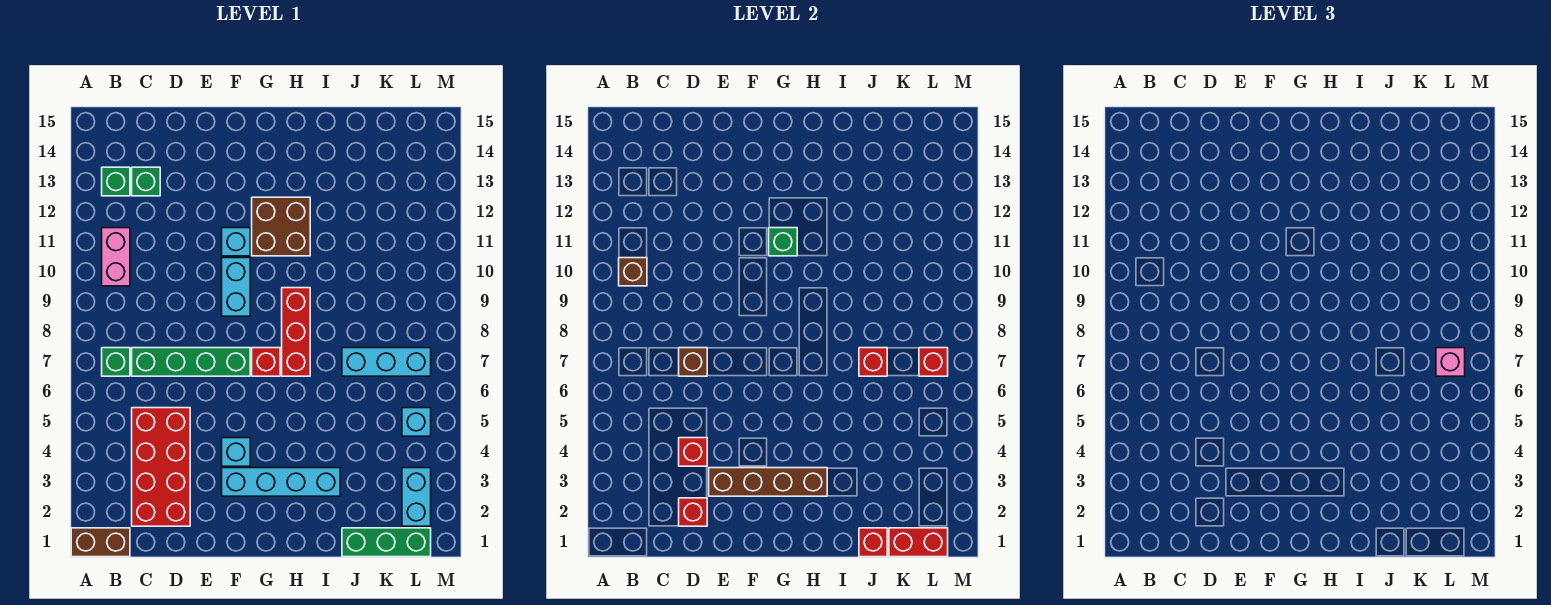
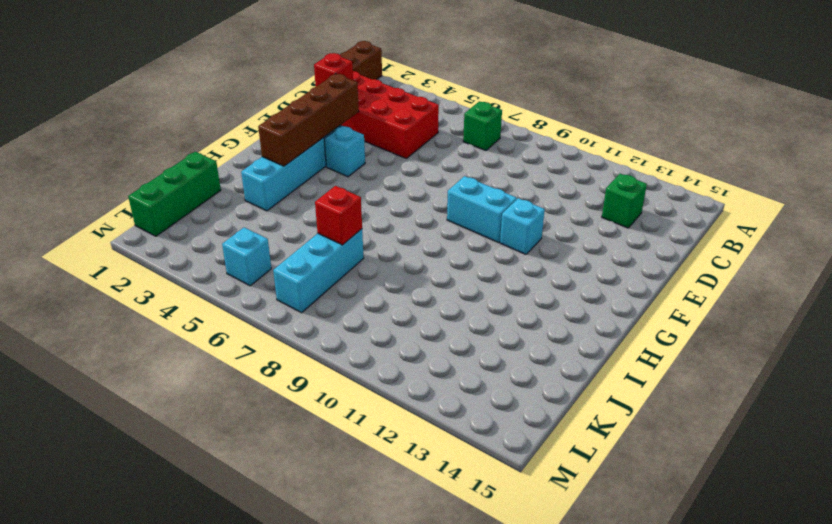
none -> pink brick B10:B11 level 1
none -> green brick B13 level 1
none -> green brick C7:F7 level 1

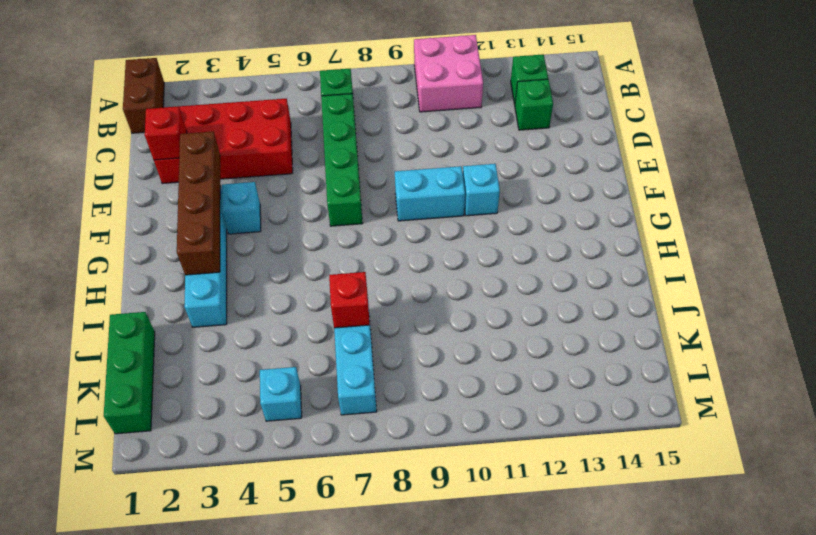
pink brick A10:B11 level 1 -> pink brick B10:B11 level 1
none -> red brick G7 level 1
none -> brown brick G11:H12 level 1
none -> red brick H7:H9 level 1

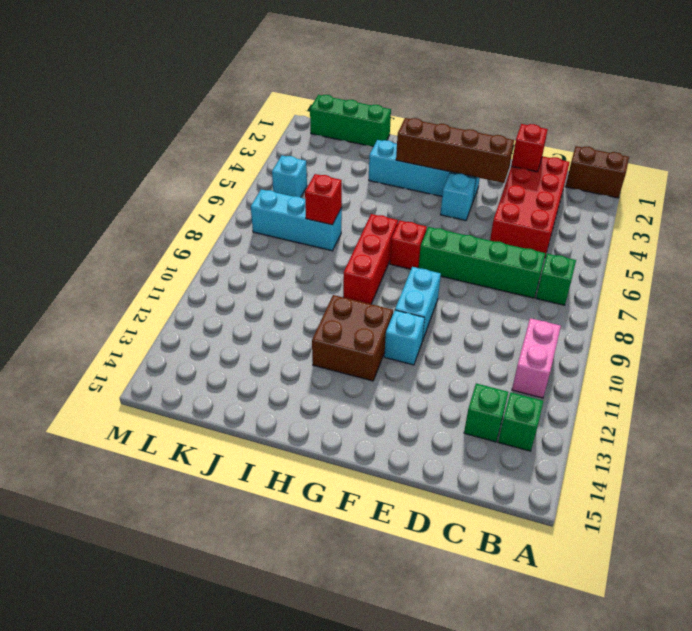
none -> cyan brick L2:L3 level 1
none -> brown brick B10 level 2
none -> red brick D4 level 2

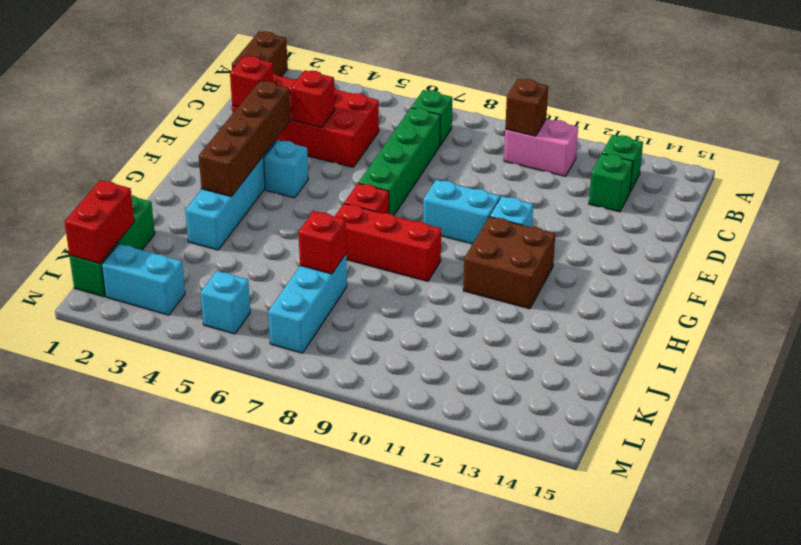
none -> brown brick D7 level 2
none -> green brick G11 level 2
none -> red brick J1 level 2

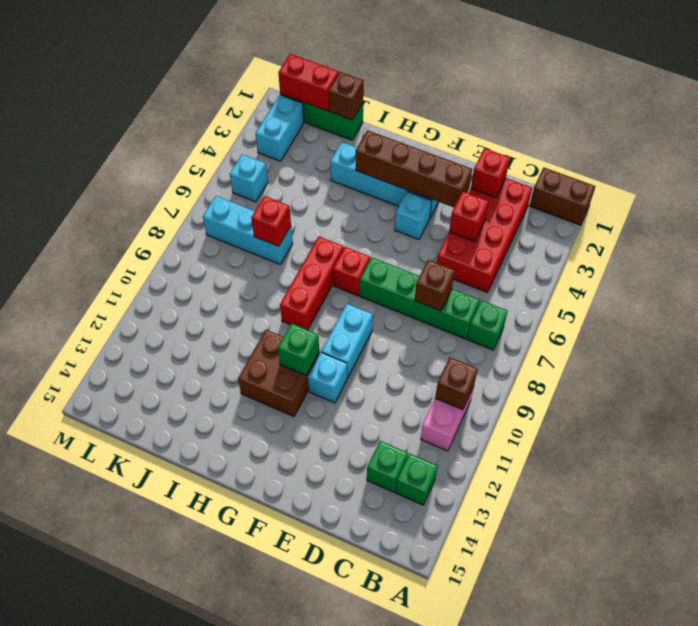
brown brick J1 level 2 -> red brick J1 level 2
none -> red brick L7 level 2
none -> pink brick L7 level 3

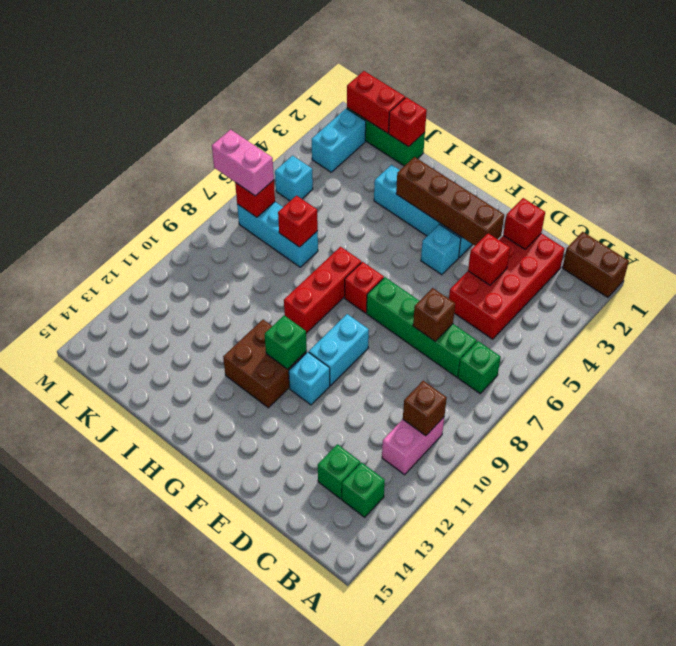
pink brick L7:M7 level 3 -> pink brick L7 level 3

